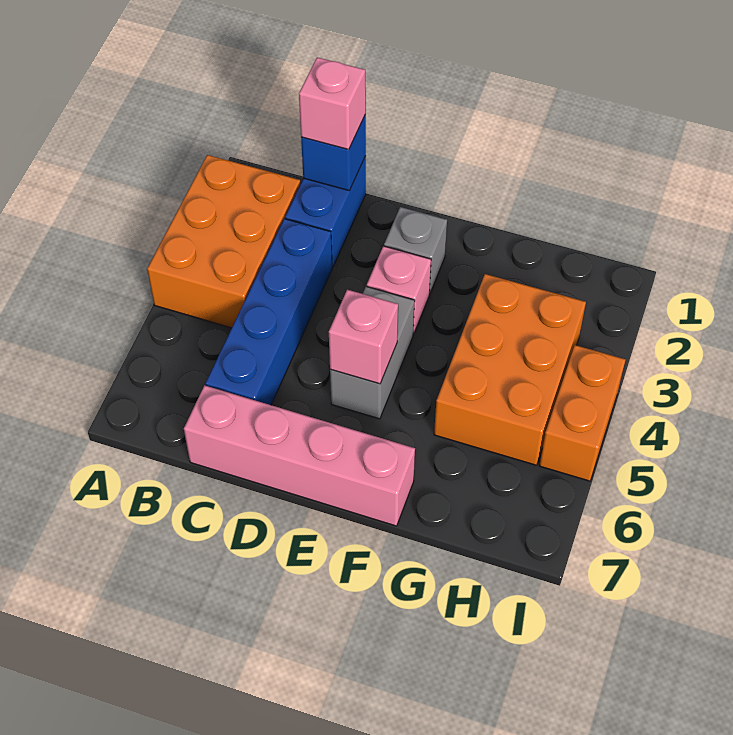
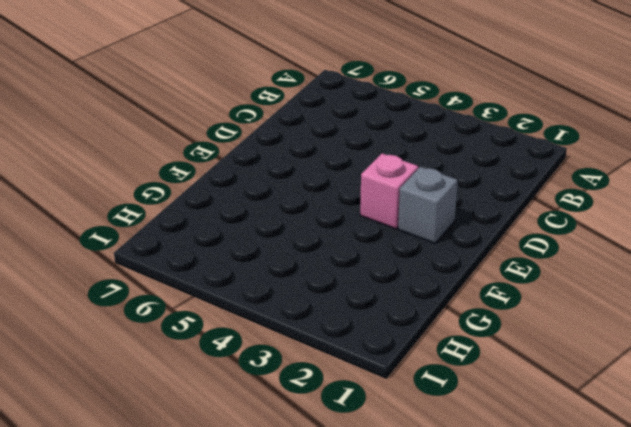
none -> orange brick A2:B4 level 1
none -> blue brick C1:C2 level 1
none -> blue brick C3:C6 level 1

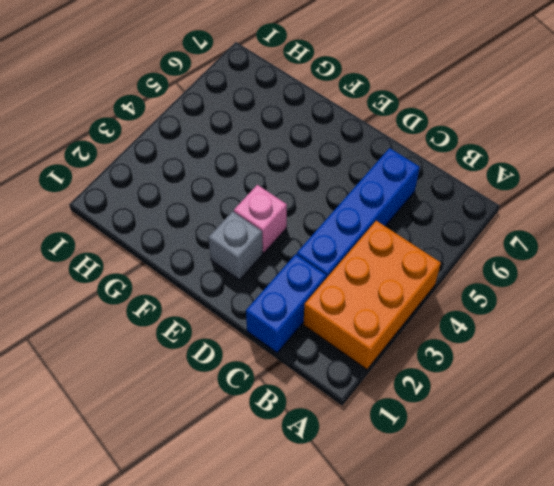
none -> pink brick C7:F7 level 1
none -> grey brick E4:E5 level 1
none -> orange brick G3:H5 level 1

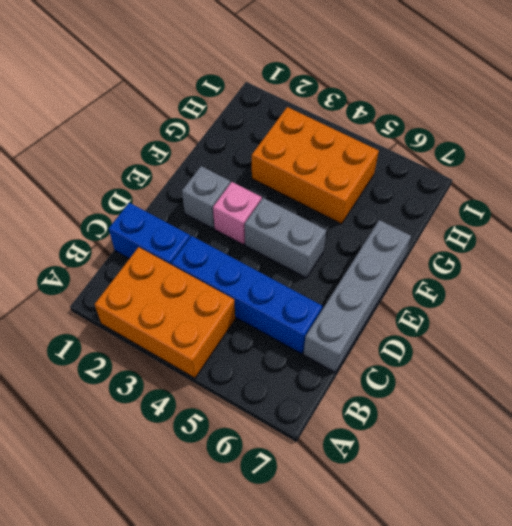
grey brick C7:F7 level 1 -> pink brick C7:F7 level 1
none -> orange brick I4:I5 level 1
none -> blue brick C1 level 2
none -> pink brick E5 level 2

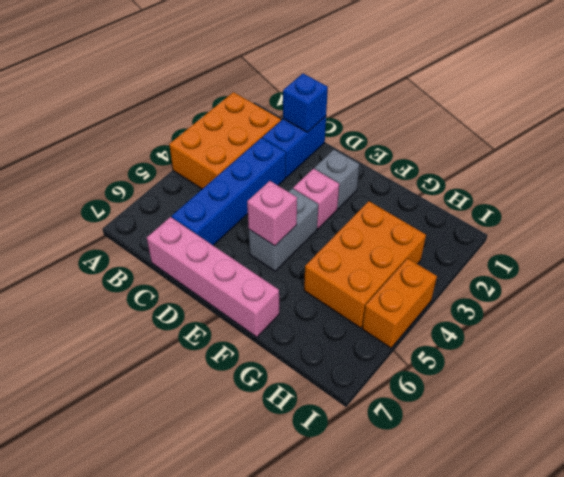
none -> pink brick C1 level 3

